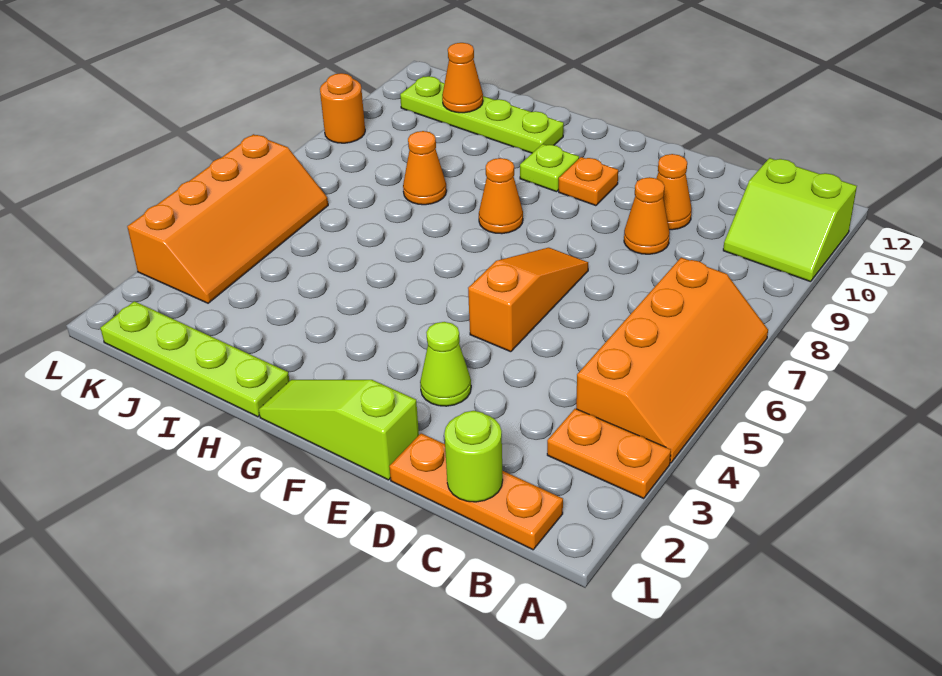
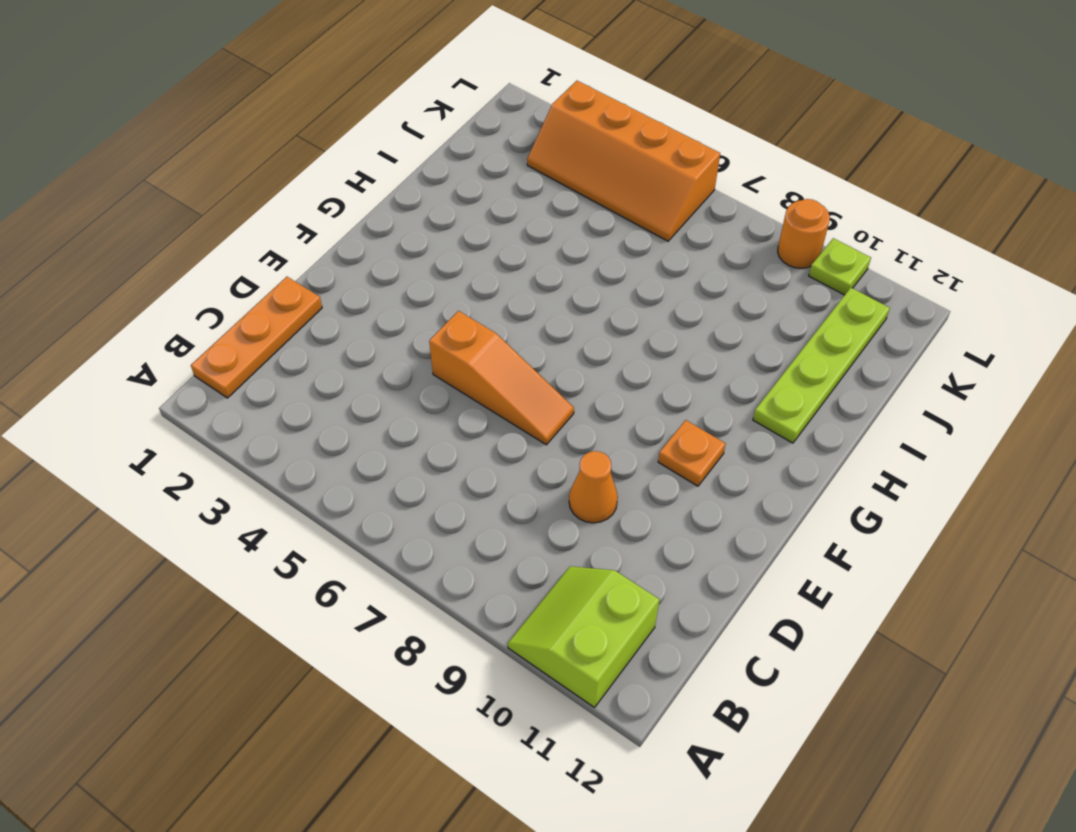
lime plate L10 level 1 -> lime plate G10 level 1
none -> orange plate A3:B3 level 1
none -> orange slope A4:B7 level 1 top B
none -> orange cone D10 level 1

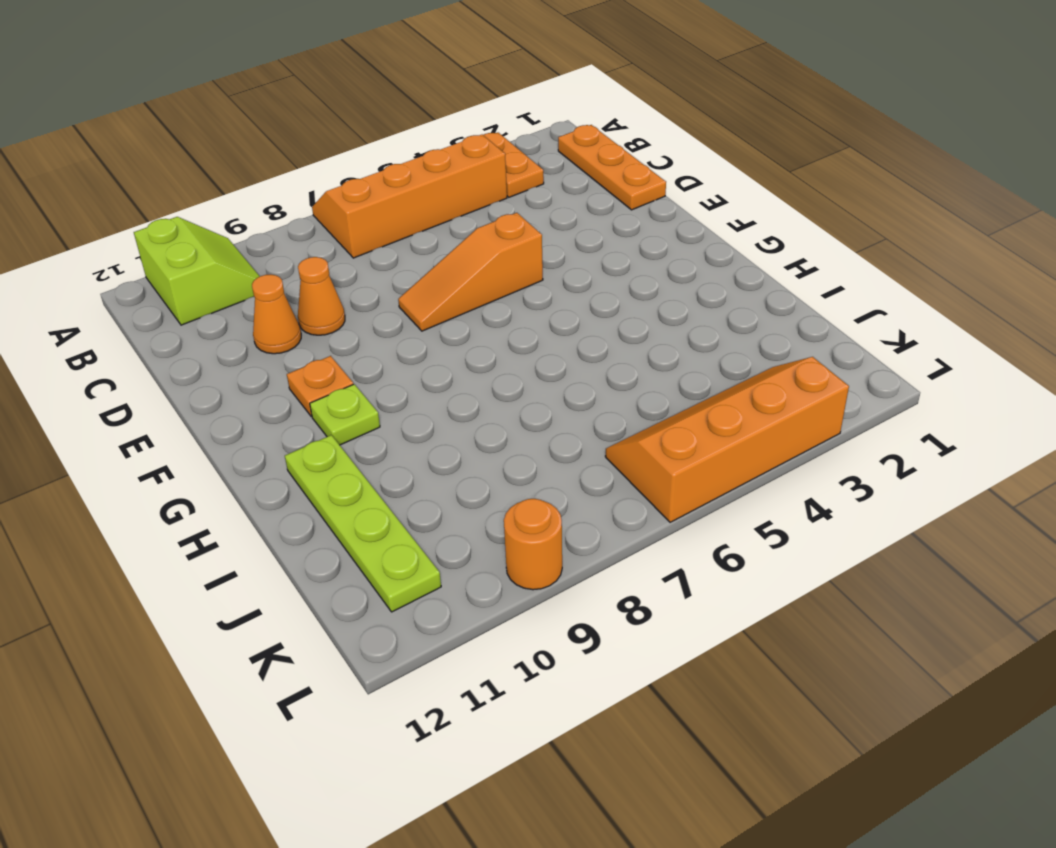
none -> lime slope E1:G1 level 1 top E
none -> lime cone E3 level 1
none -> orange cone G8 level 1

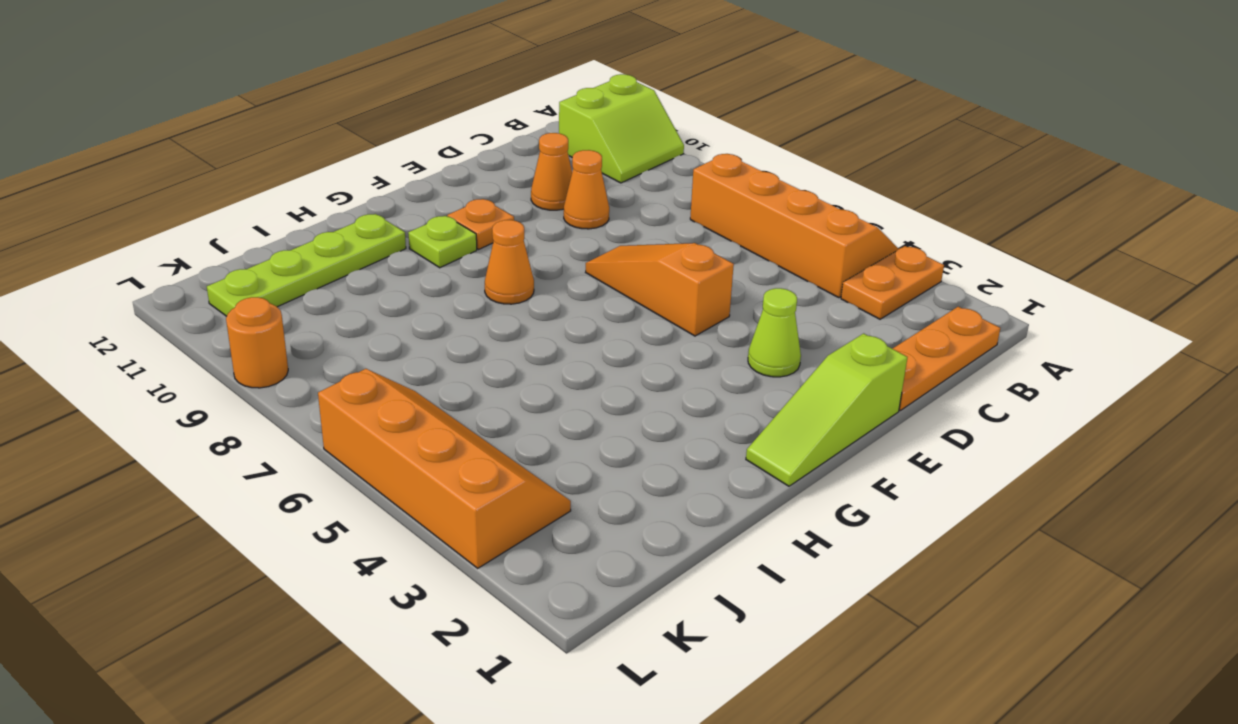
none -> lime plate H1:K1 level 1
none -> orange cone I8 level 1
none -> lime round brick C1 level 2

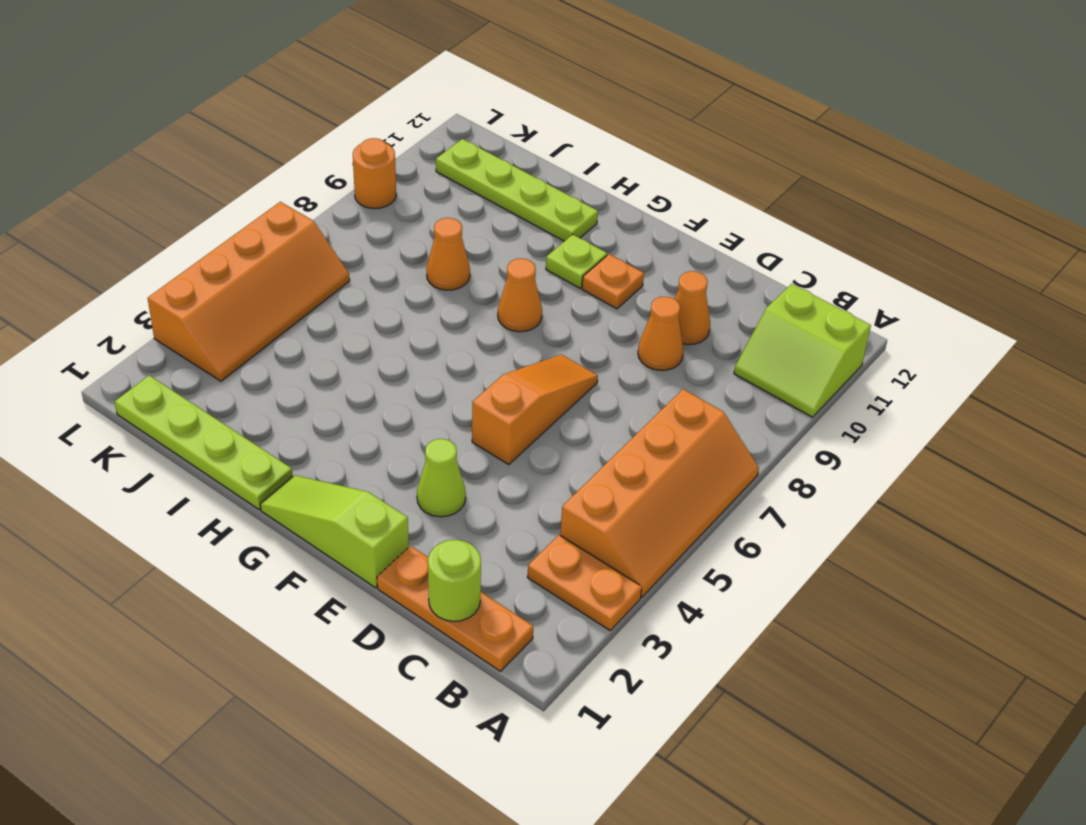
none -> orange cone J11 level 2

